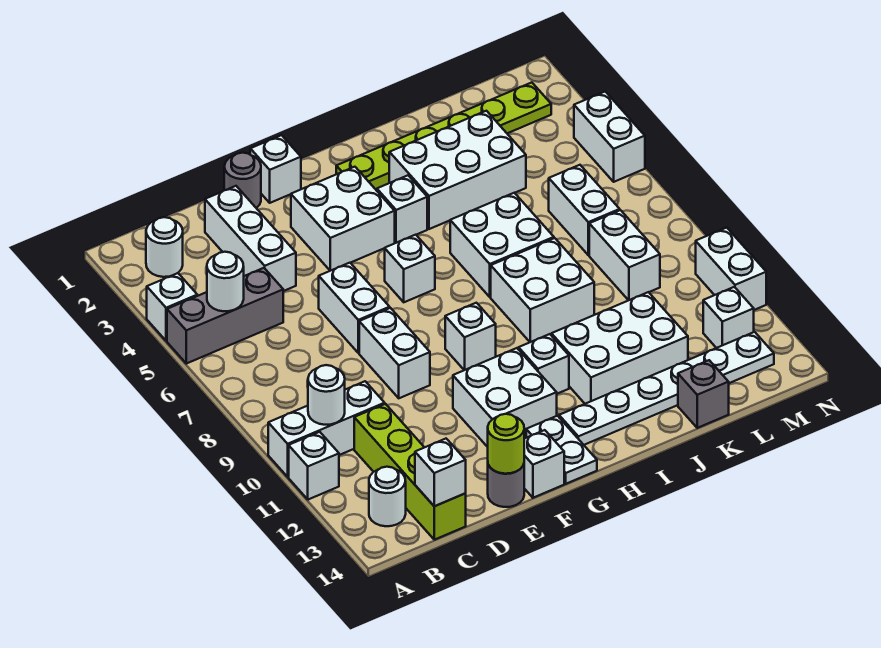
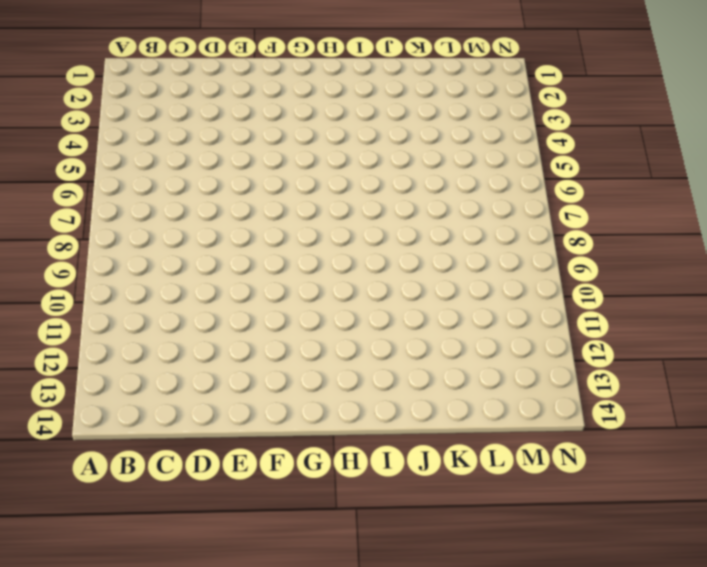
none -> white brick A4 level 1
none -> grey brick A5:C5 level 1
none -> white brick A10:C10 level 1
none -> white brick A11 level 1

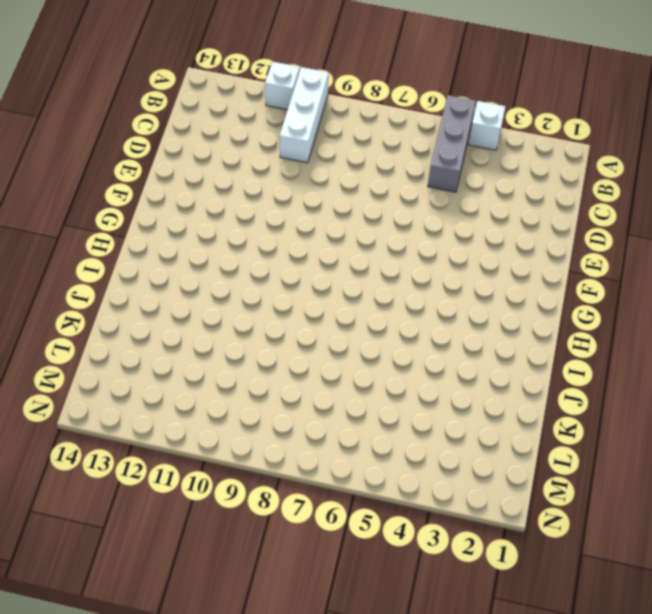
none -> white round brick B2 level 1
none -> white round brick B13 level 1
none -> lime brick C11:C14 level 1
none -> white brick D2:D4 level 1

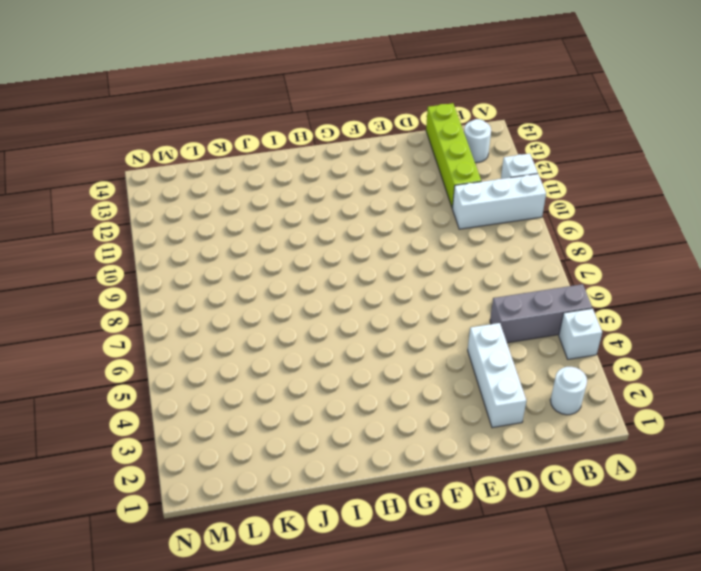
none -> grey round brick E1 level 1
none -> white brick E6:E7 level 1
none -> white brick E8:E9 level 1
none -> grey round brick E14 level 1

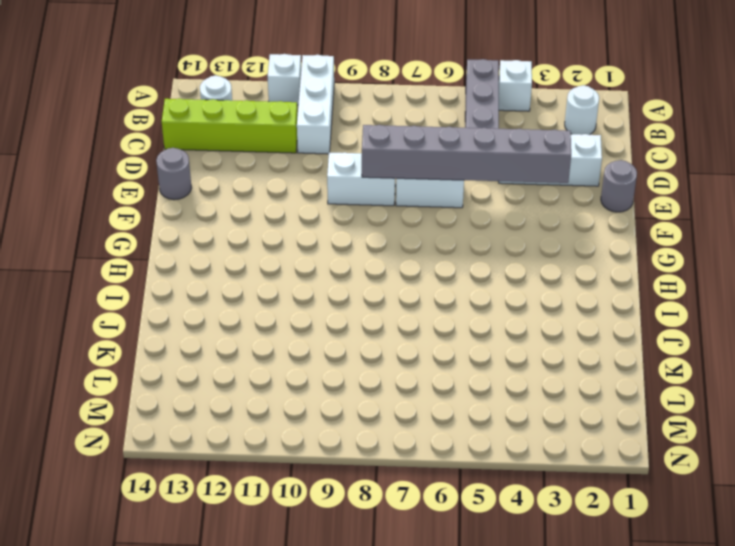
grey brick E3:E8 level 2 -> none
none -> white brick F1 level 1
none -> white brick F3:G4 level 1
none -> white brick F11:G12 level 1
none -> white brick F14 level 1

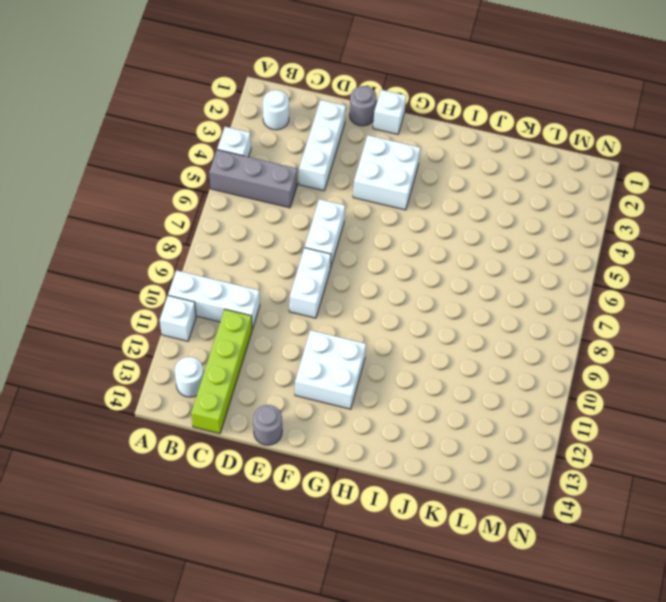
none -> white brick F14 level 1
none -> white brick G6 level 1
none -> white brick G9 level 1
none -> white plate G13:G14 level 1

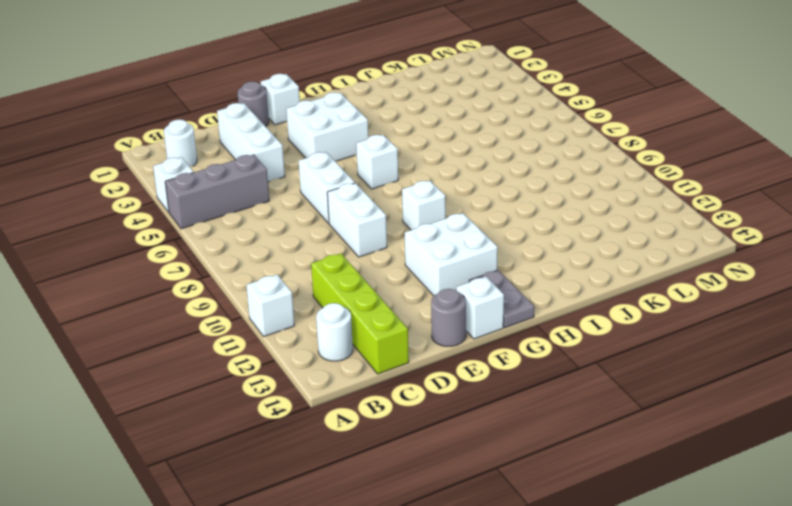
grey plate G13:G14 level 1 -> white plate G13:G14 level 1
none -> white brick A10:C10 level 1
none -> lime plate H2:M2 level 1
none -> white brick H4 level 1
none -> white brick H11 level 1

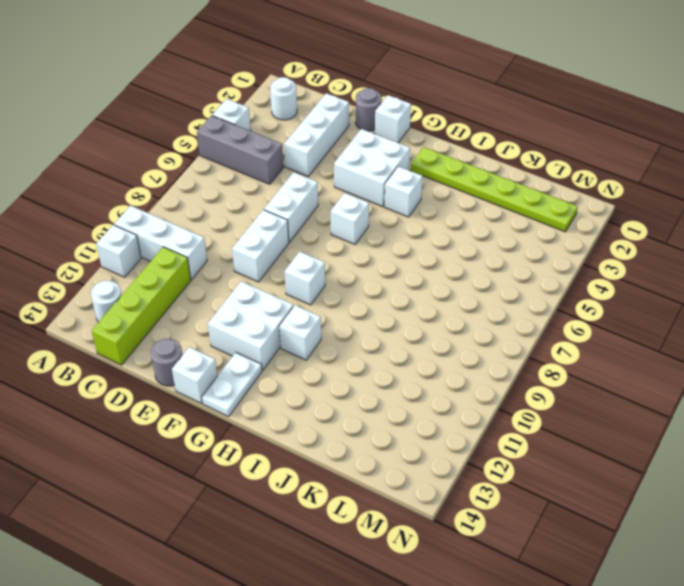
none -> white plate H13:M13 level 1
none -> white brick I3:K4 level 1
none -> white brick I6:J7 level 1
none -> white brick I8:J9 level 1

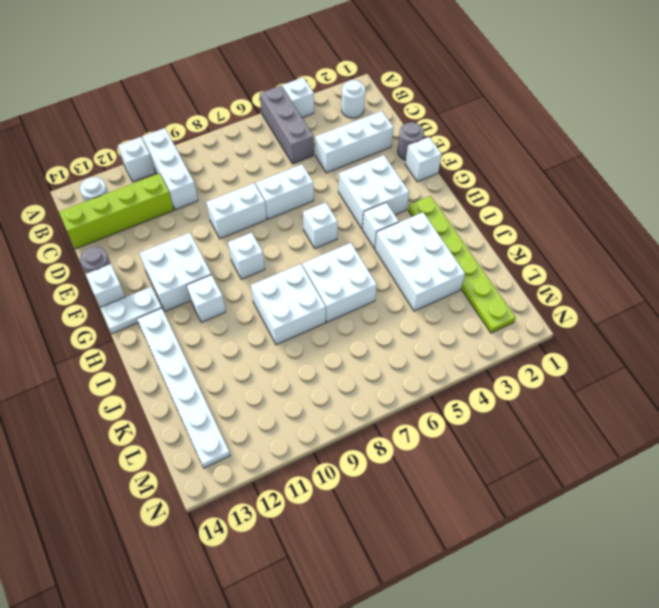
none -> white brick I11:K12 level 1
none -> grey brick K14 level 1
none -> white brick L6:L7 level 1
none -> white brick L8:L9 level 1

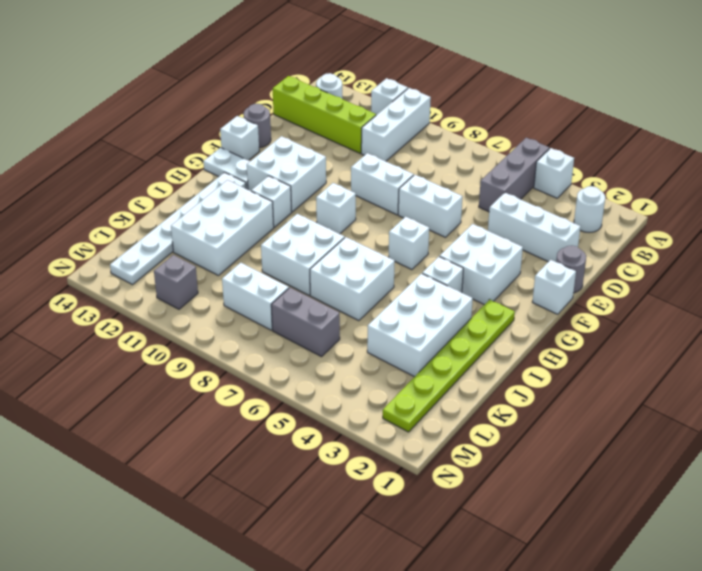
grey brick L6:L7 level 1 -> white brick L6:L7 level 1
grey brick M11 level 1 -> grey brick K14 level 1
none -> white brick M12 level 1
none -> white brick N4:N5 level 1
none -> white brick N10:N11 level 1
none -> white round brick B5 level 2

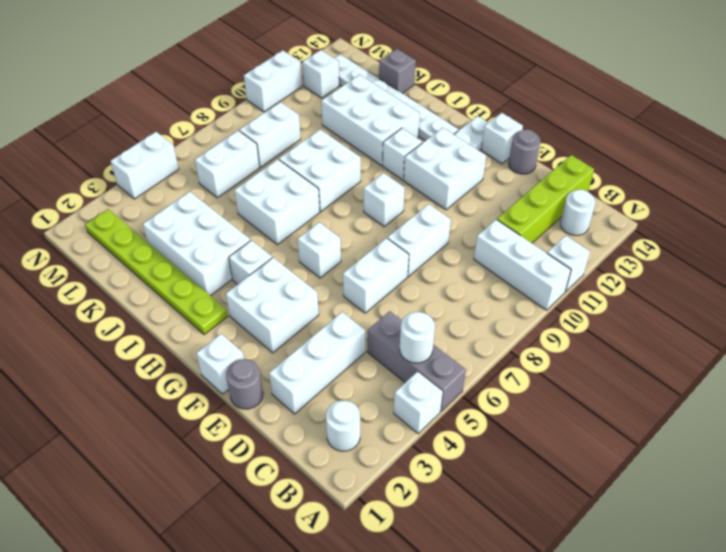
none -> white round brick B10 level 2
none -> white brick C14 level 2
none -> lime round brick E14 level 2

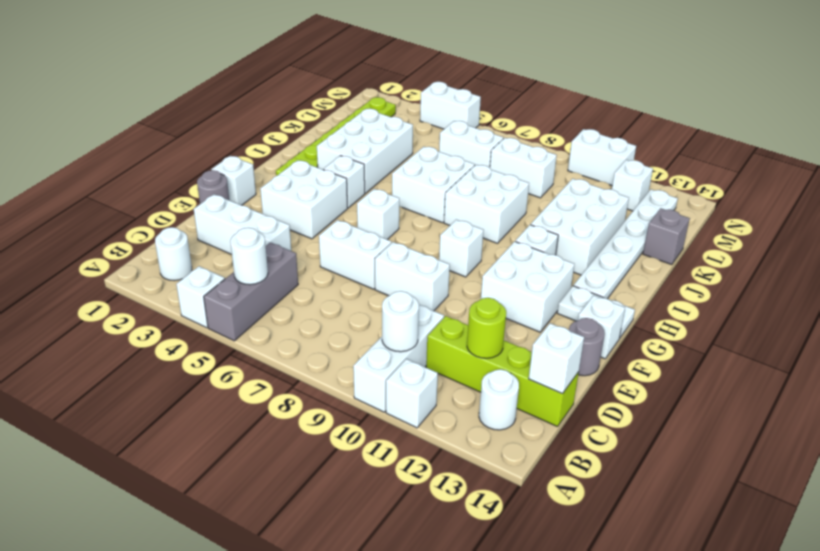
lime round brick C12 level 2 -> lime round brick E14 level 2

